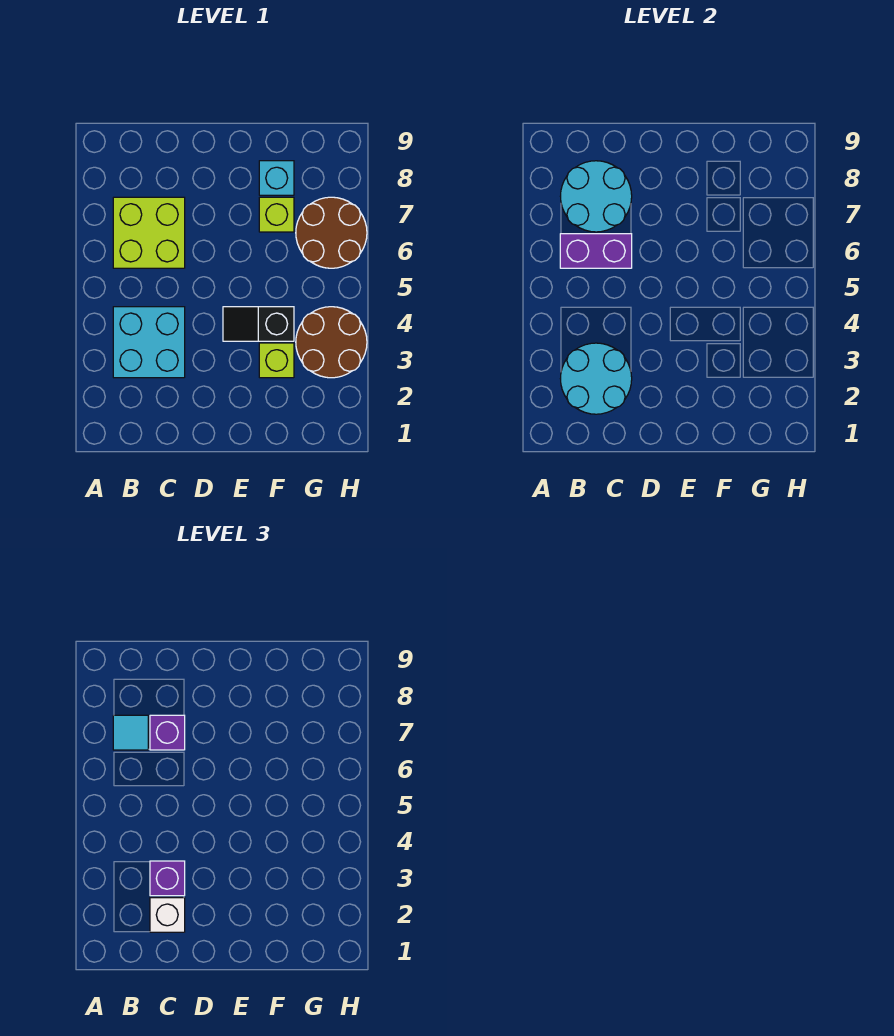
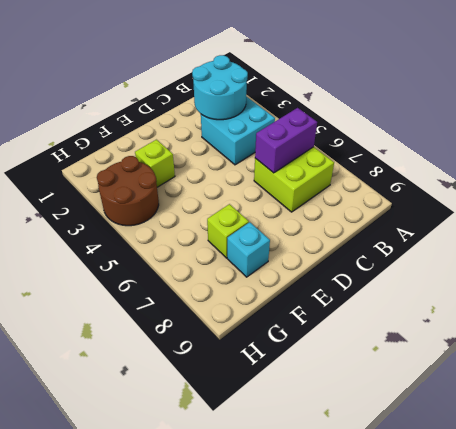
none -> black slope E4:F4 level 1 top F
none -> brown round brick G6:H7 level 1
none -> cyan round brick B7:C8 level 2

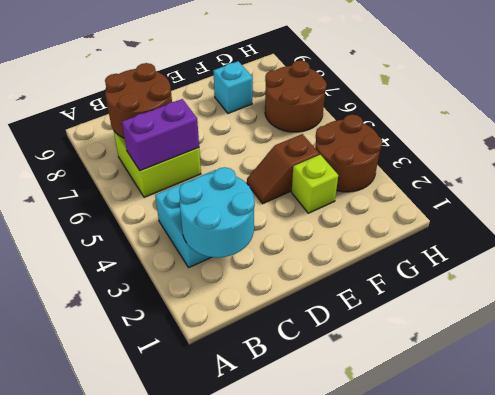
brown round brick B7:C8 level 2 -> cyan round brick B7:C8 level 2
brown slope E4:F4 level 1 top F -> black slope E4:F4 level 1 top F
none -> lime brick F7 level 1
none -> cyan tile B7 level 3
none -> white brick C2 level 3

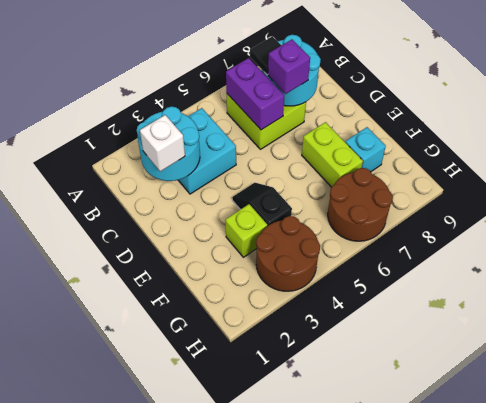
black tile B7 level 3 -> cyan tile B7 level 3
lime brick E7:F7 level 1 -> lime brick F7 level 1
none -> purple brick C3 level 3

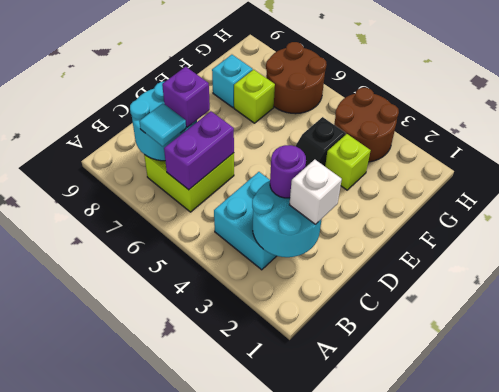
purple round brick C3 level 3 -> purple brick C3 level 3

